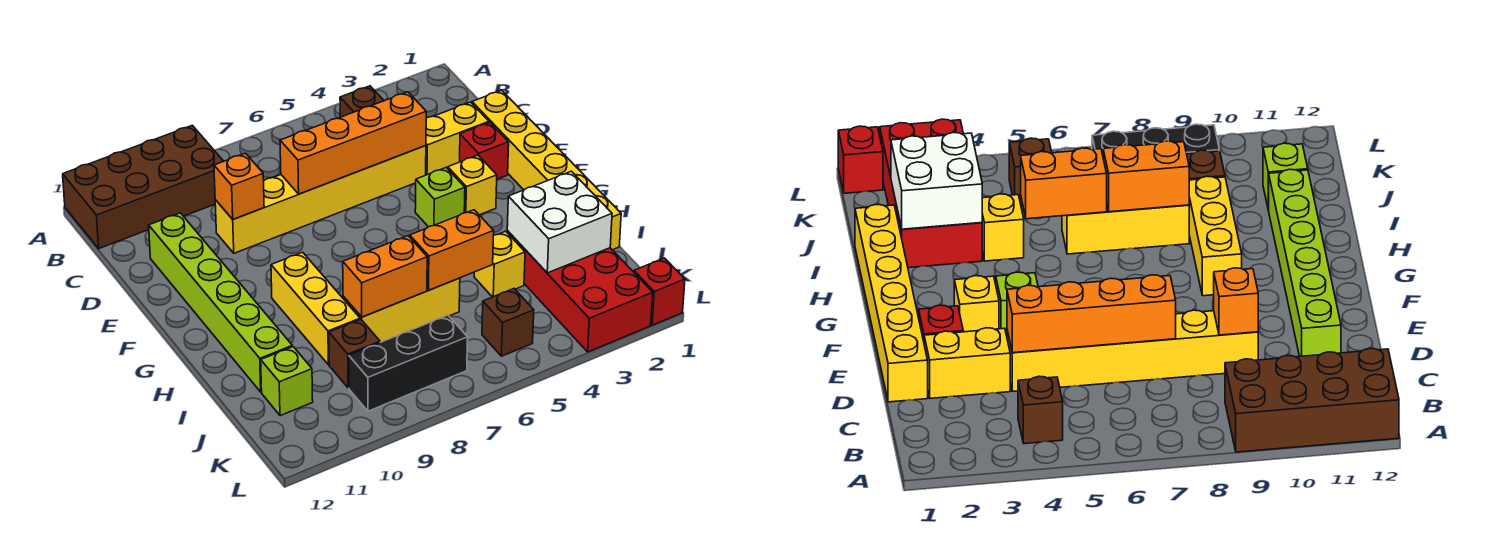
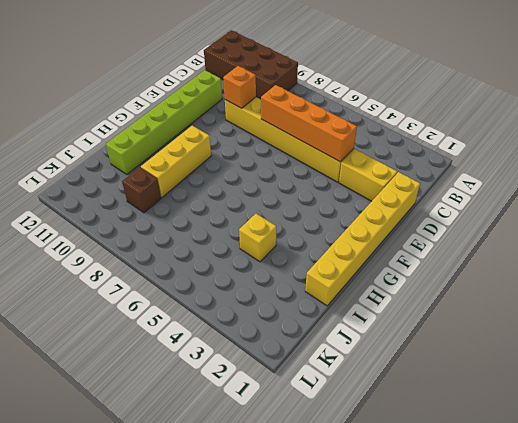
none -> brown brick B4 level 1
none -> red brick E2 level 1
none -> yellow brick F3 level 1

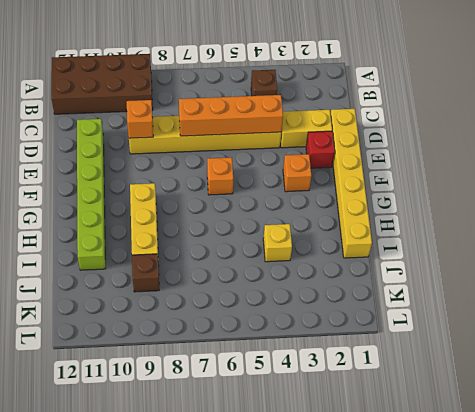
orange brick F3 level 1 -> yellow brick F3 level 1
orange brick F6 level 1 -> none
none -> lime brick F4 level 1
none -> red brick I2:L3 level 1
none -> yellow brick I6:I8 level 1

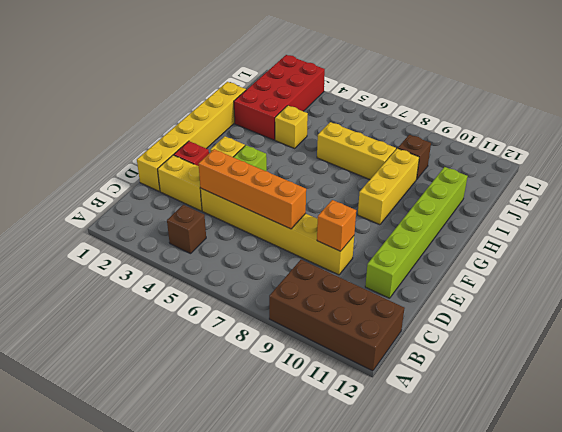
none -> lime brick J11 level 1
none -> brown brick K5 level 1
none -> black brick K7:K9 level 1

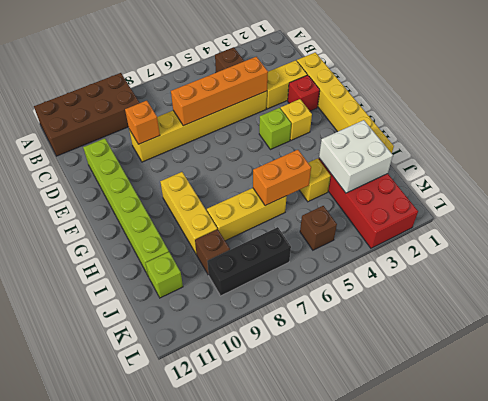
none -> red brick L1 level 1
none -> orange brick I7:I8 level 2

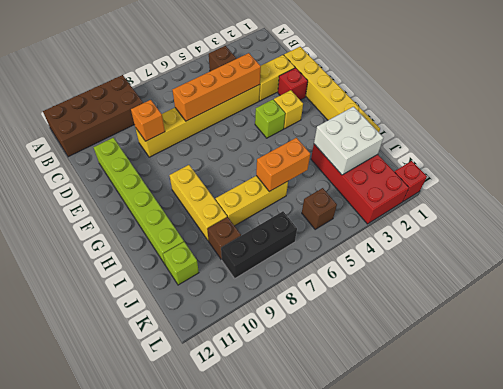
none -> yellow brick I4 level 1
none -> orange brick I7:I8 level 2

